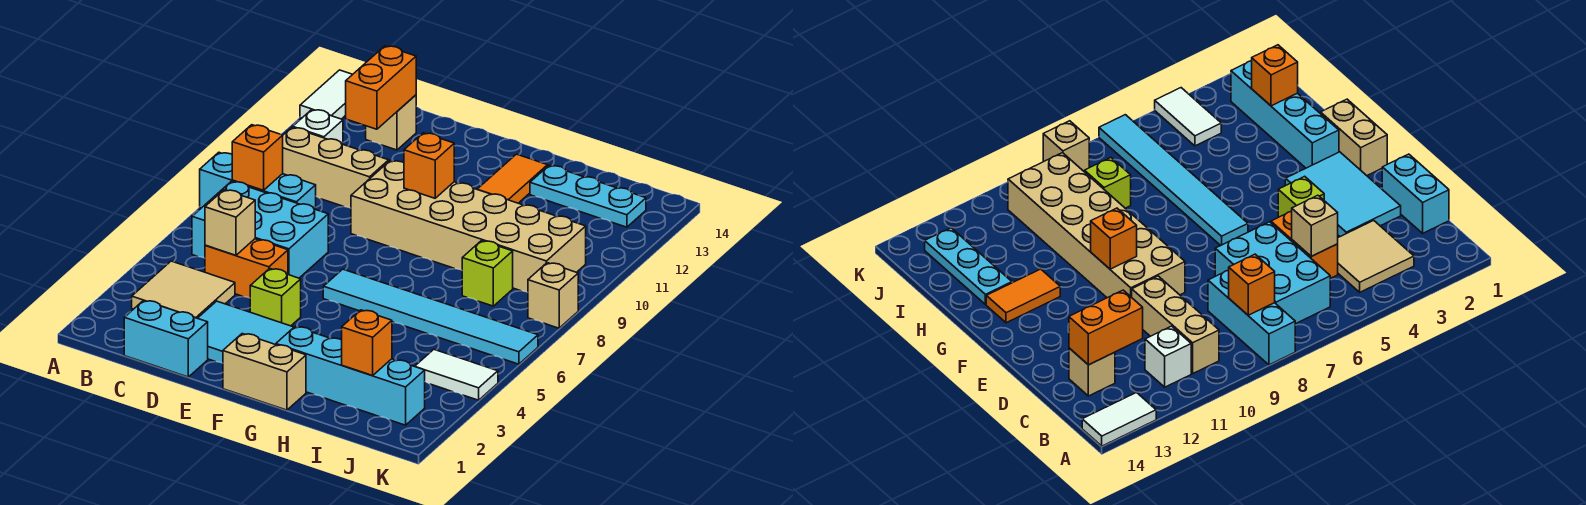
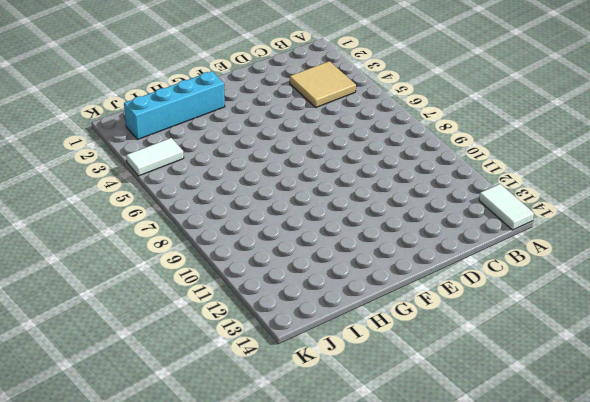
none -> cyan brick A8:C8 level 1
none -> cyan brick B6:D7 level 1
none -> tan brick B10:D10 level 1

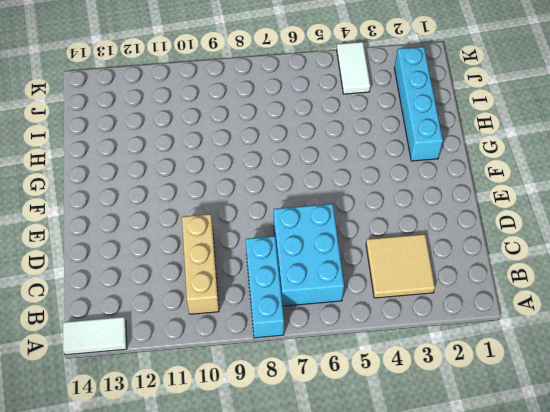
none -> white brick B11 level 1
none -> cyan brick C1:D1 level 1
none -> orange brick C5:D5 level 1

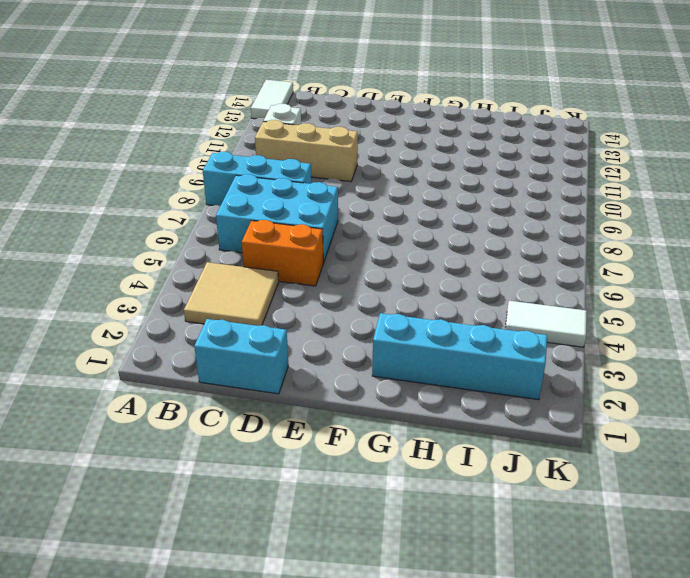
none -> tan brick C13 level 1
none -> cyan tile D2:F3 level 1
none -> lime brick E4 level 1

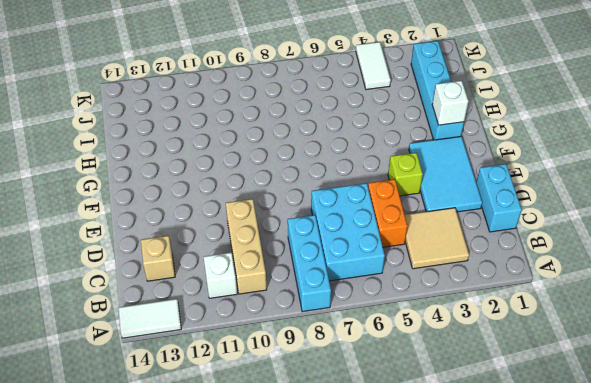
white brick G2 level 2 -> none
none -> tan brick E9:J10 level 1
none -> tan brick F1:G1 level 1
none -> cyan tile F6:K6 level 1

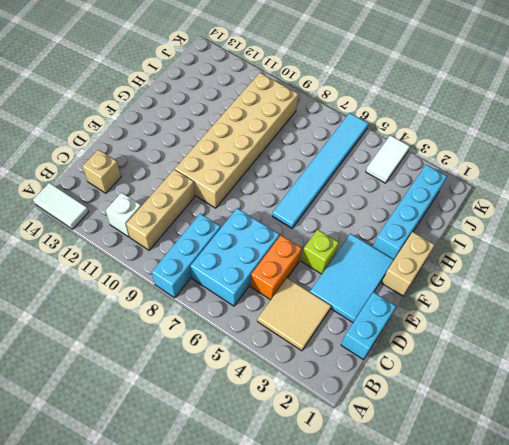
none -> orange tile G12:G13 level 1
none -> cyan plate H13:J13 level 1
none -> lime brick I8 level 1

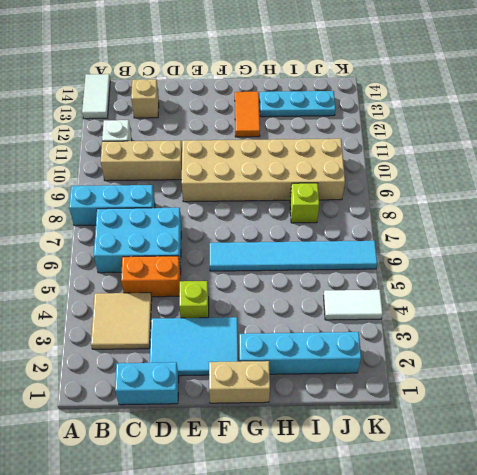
none -> tan brick K8 level 1
none -> orange brick B8 level 2
none -> tan brick C5 level 2

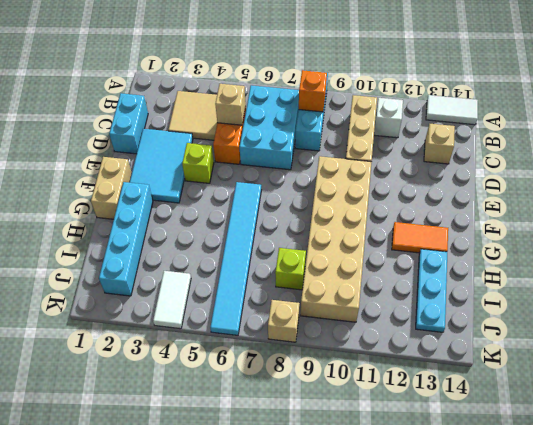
none -> orange brick C12:C13 level 2
none -> orange brick F10 level 2
none -> orange brick I2 level 2

